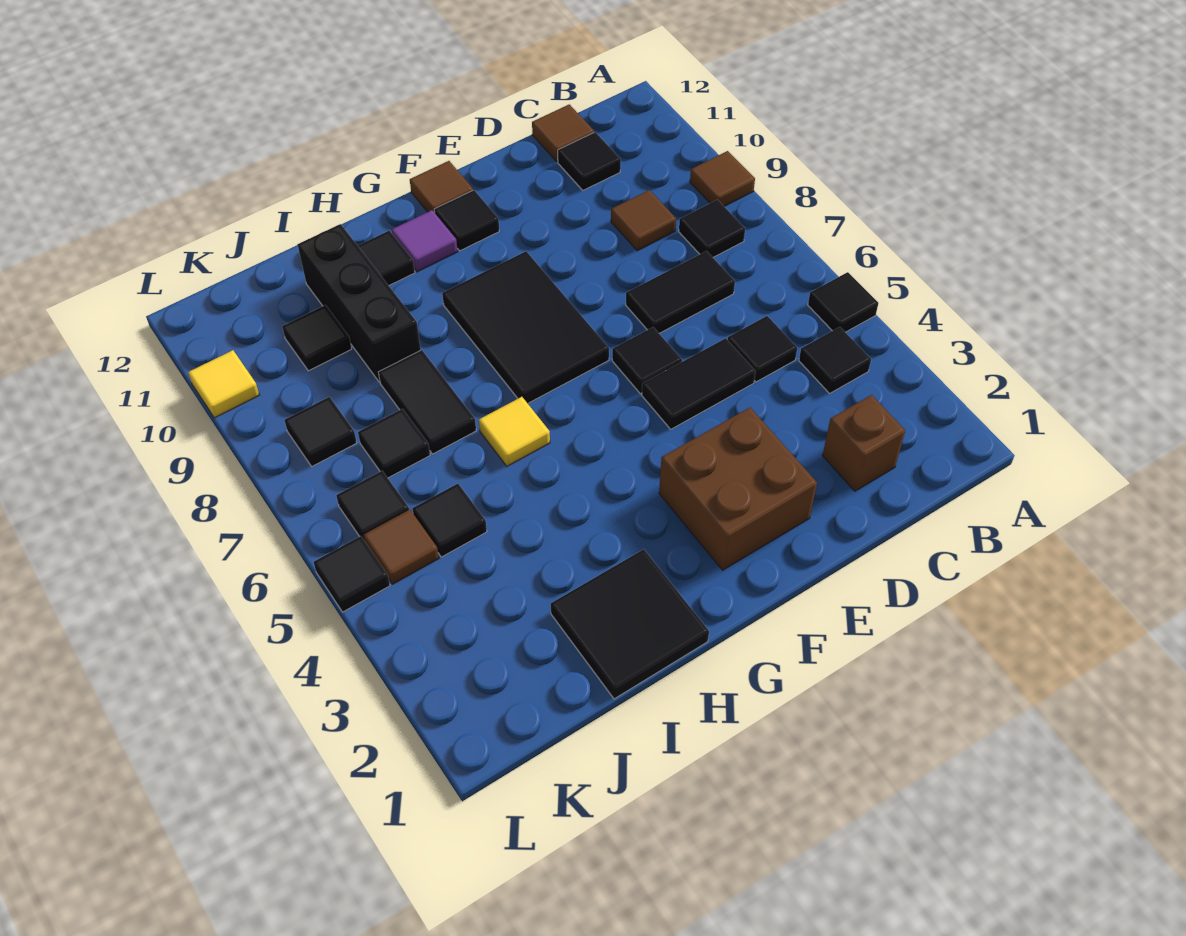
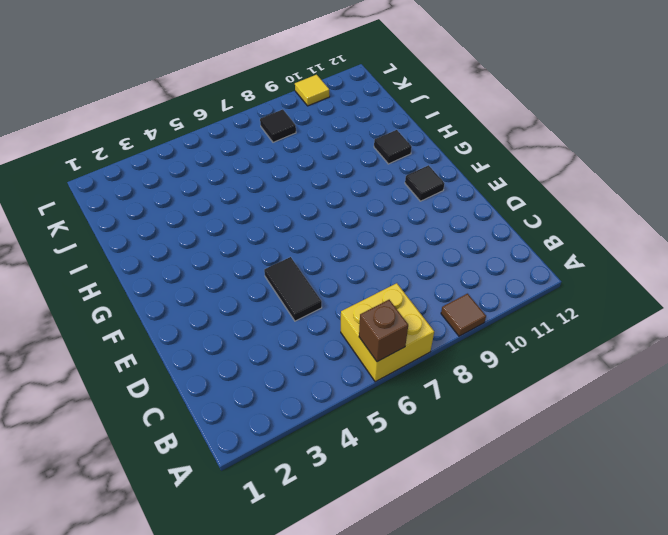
yellow brick A6:B7 level 1 -> none
brown brick A6 level 2 -> brown brick C2 level 1
none -> black tile A5 level 1
none -> black tile B4 level 1
none -> black tile B8 level 1
none -> black tile C5 level 1

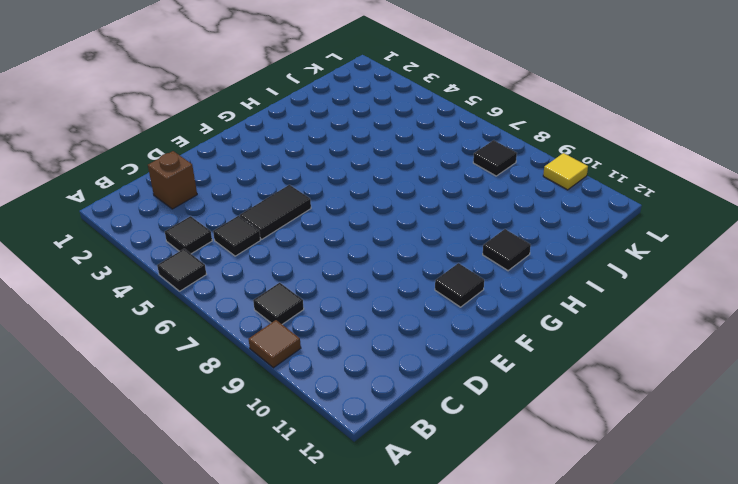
none -> black tile C7:D7 level 1
none -> brown tile C9 level 1
none -> black tile C11 level 1
none -> brown tile C12 level 1

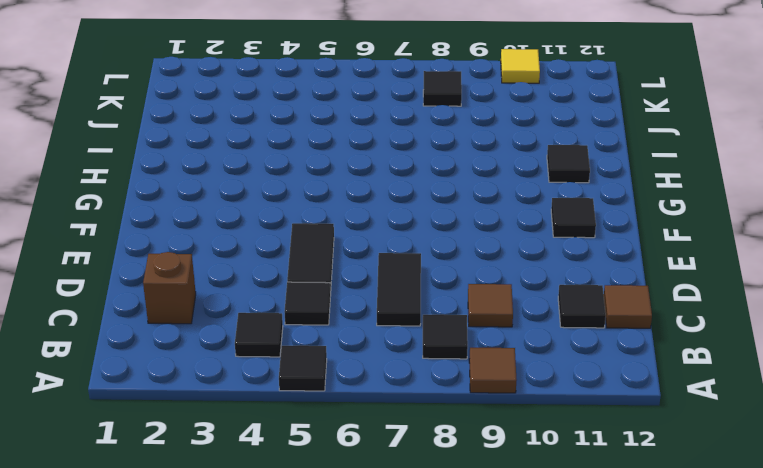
none -> brown brick E2:F3 level 1
none -> black tile E6 level 1
none -> black tile F7:G9 level 1
none -> brown tile F12 level 1

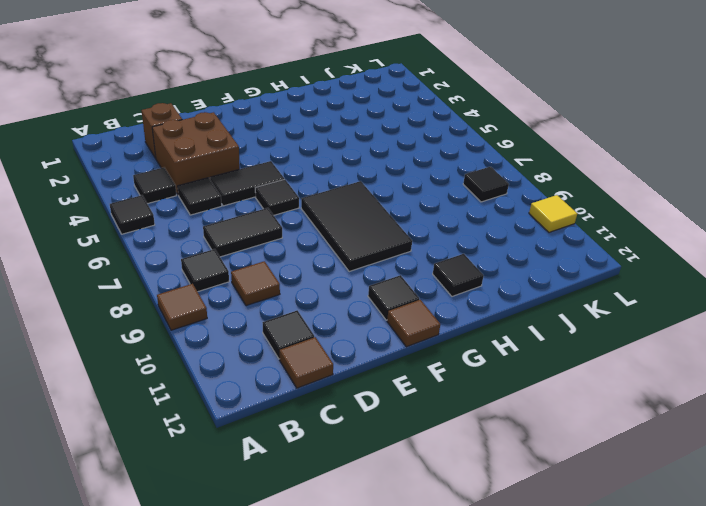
brown brick C3:D4 level 1 -> brown brick E2:F3 level 1
none -> purple tile G11 level 1
none -> black tile H1:I2 level 1
none -> yellow tile H6 level 1
none -> black tile I7:I8 level 1

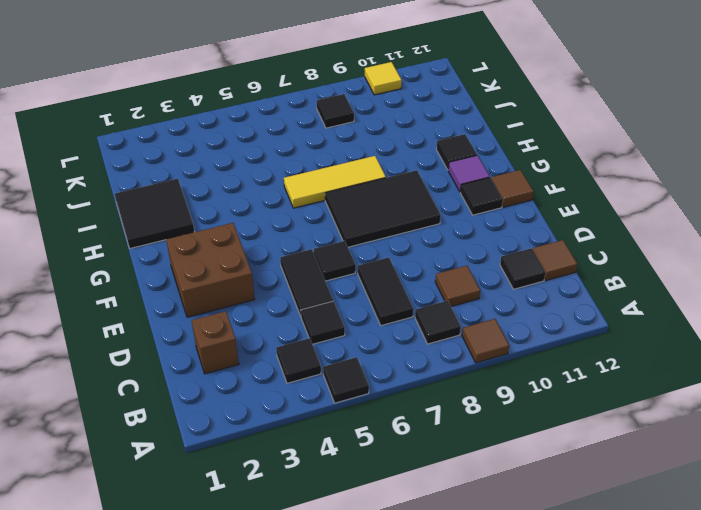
yellow tile H6:H8 level 1 -> yellow tile H6 level 1
none -> black tile I7:I8 level 1
none -> black brick I9:I11 level 1
none -> black tile J5 level 1
none -> black tile J7 level 1

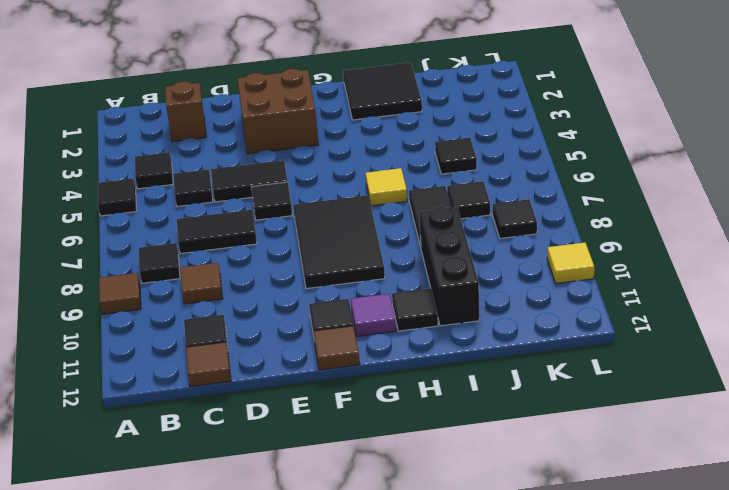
none -> black tile J10 level 1
none -> brown tile K5 level 1
none -> black tile K6 level 1
none -> black tile L5 level 1

